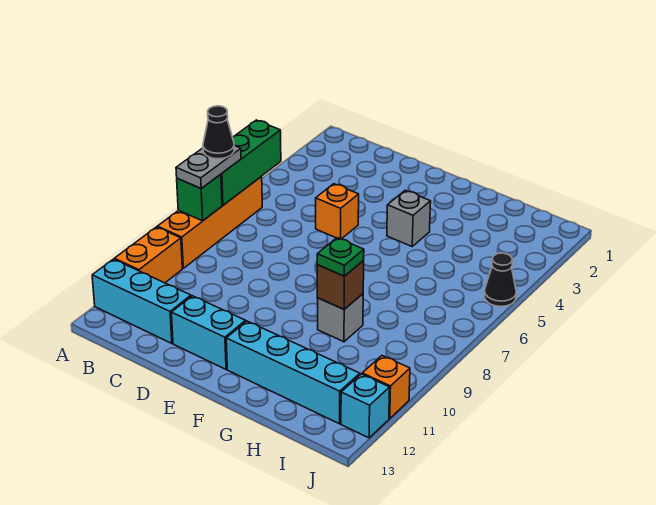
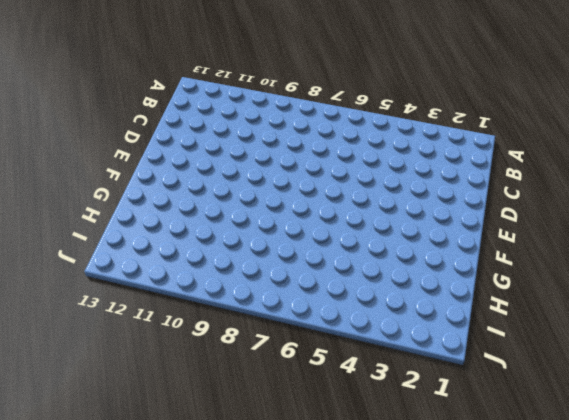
none -> orange brick A6:A9 level 1
none -> orange brick A10:A11 level 1
none -> cyan brick A12:C12 level 1

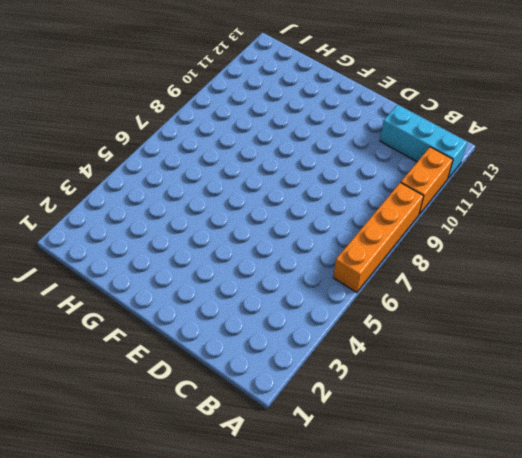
none -> orange brick D5 level 1
none -> cyan brick D12:E12 level 1
none -> grey brick F4 level 1

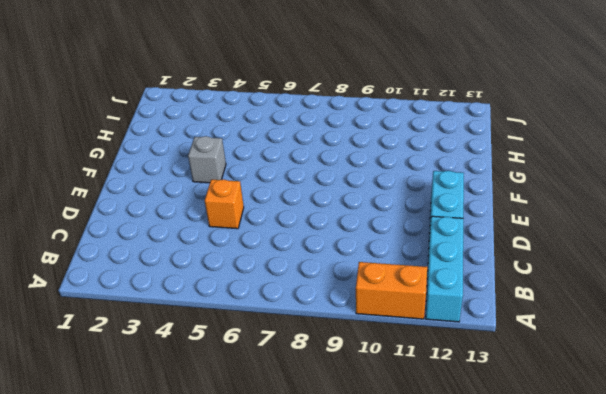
none -> orange brick A6:A9 level 1
none -> cyan brick F12:I12 level 1
none -> grey brick G9 level 1

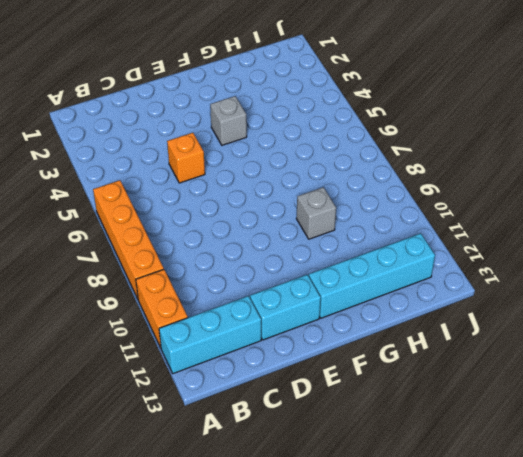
none -> black cone J5 level 1
none -> orange brick J11 level 1
none -> cyan brick J12 level 1

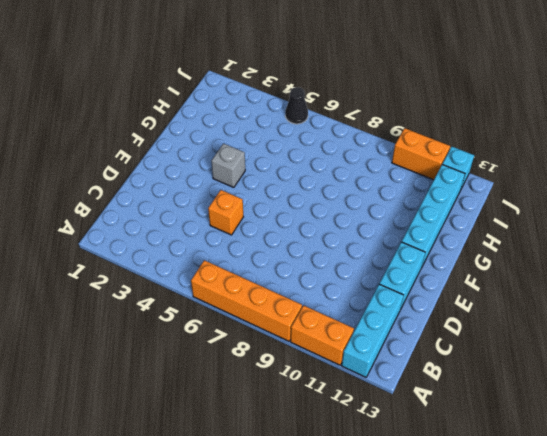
orange brick J10:J11 level 1 -> orange brick J11 level 1
none -> grey brick G9 level 1
none -> green brick A5:A7 level 2
none -> green brick A8 level 2

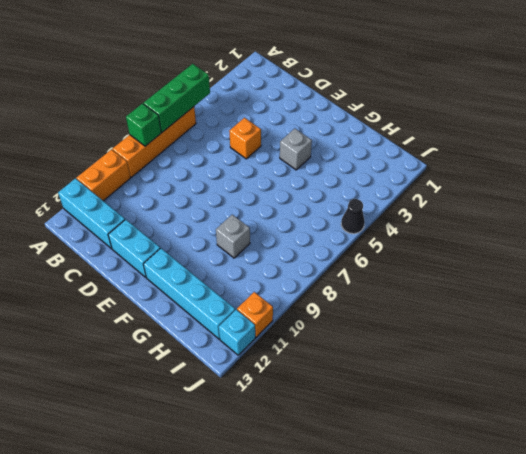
none -> brown brick G9 level 2
none -> grey plate A7:A8 level 3
none -> green plate G9 level 3

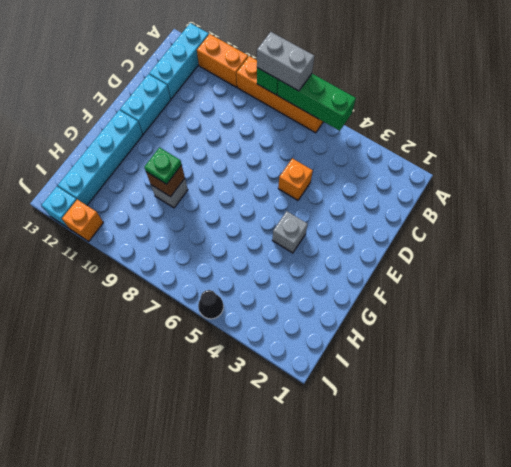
grey brick A7:A8 level 3 -> grey plate A7:A8 level 3
none -> black cone A7 level 4

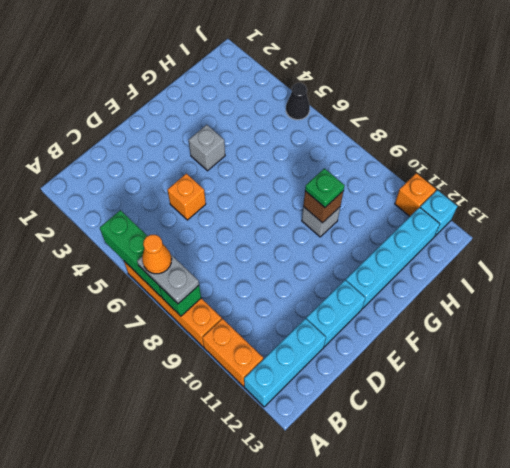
orange cone A7 level 4 -> black cone A7 level 4

